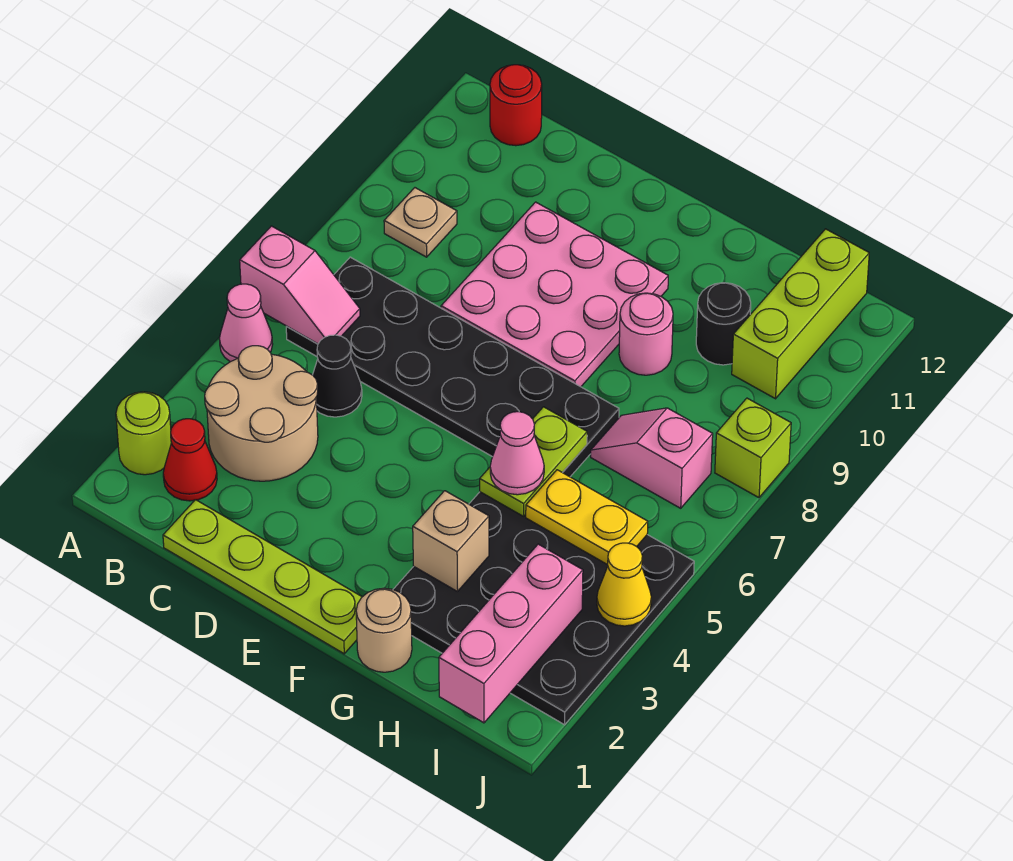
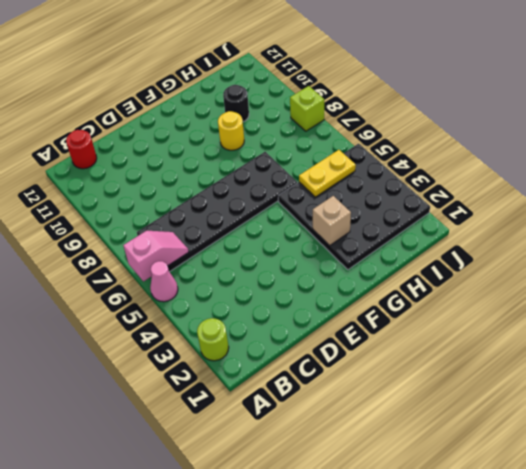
yellow round brick G9 level 1 -> pink round brick G9 level 1
none -> red cone B2 level 1
none -> tan round brick B3:C4 level 1
none -> tan plate B9 level 1

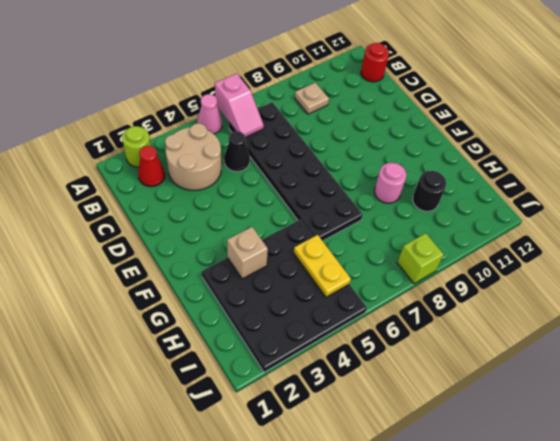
none -> lime plate C1:F1 level 1
none -> pink plate D8:F10 level 1
none -> tan round brick G1 level 1

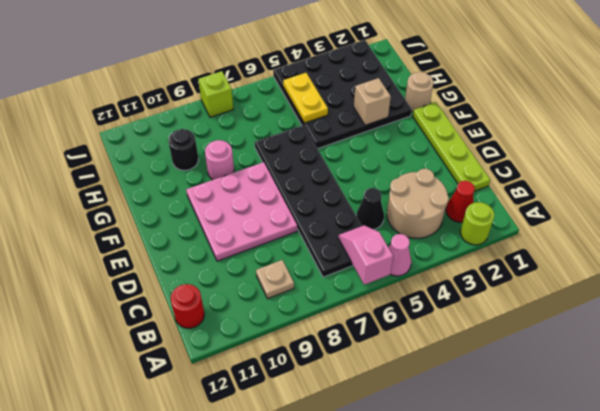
none -> pink slope H7:I7 level 1 top I
none -> lime brick I10:I12 level 1
none -> lime plate G5:G6 level 2

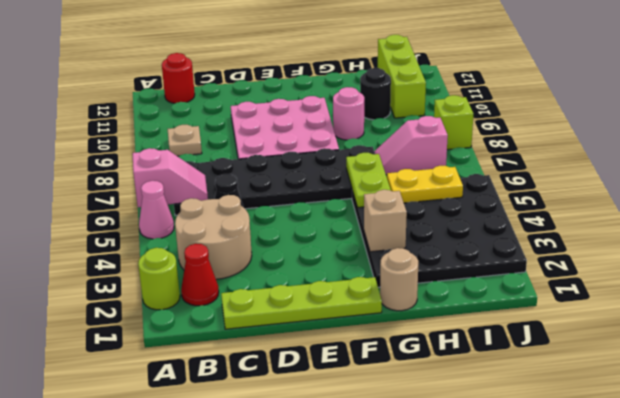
none -> pink brick I1:I3 level 2
none -> yellow cone J4 level 2
none -> pink cone G5 level 3

